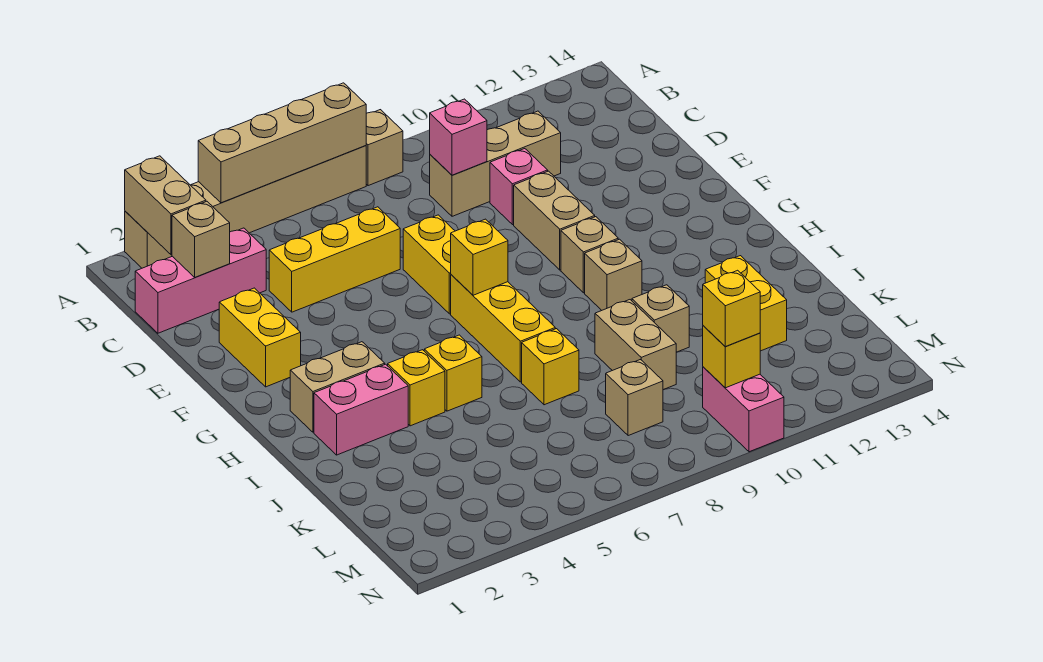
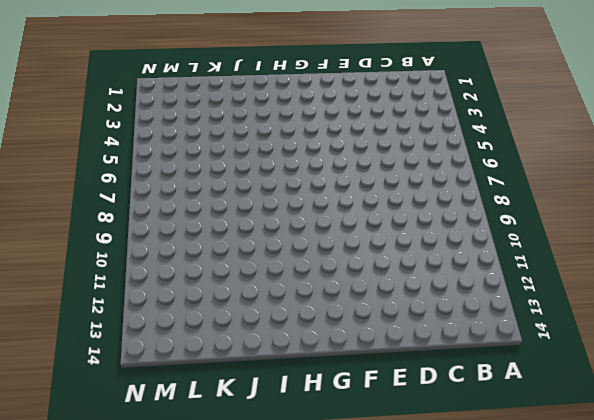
none -> tan brick A2:A7 level 1
none -> tan brick A8 level 1
none -> pink brick C1:C3 level 1

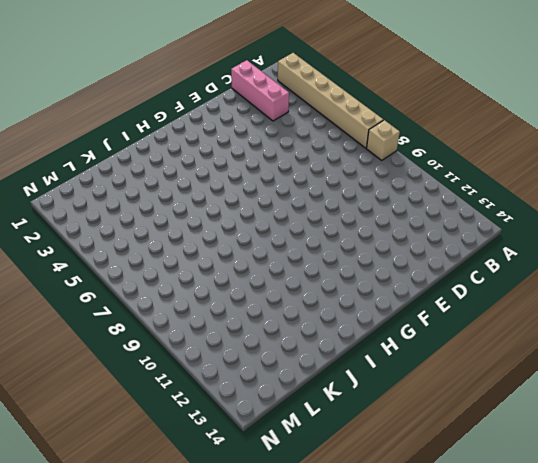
none -> tan brick C9:C11 level 1
none -> yellow brick D4:D6 level 1
none -> pink brick D10 level 1

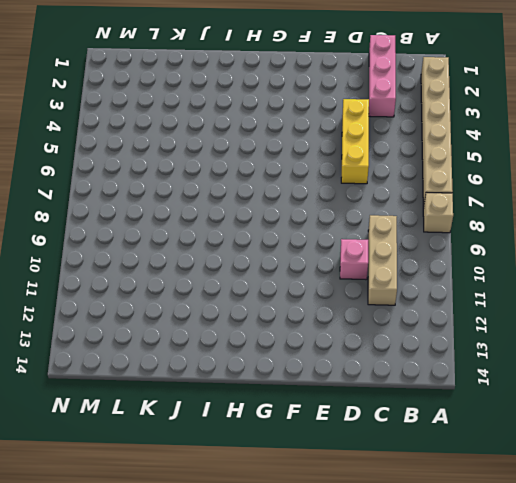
none -> yellow brick E2:F2 level 1
none -> yellow brick E7:F7 level 1
none -> tan brick E10:F10 level 1

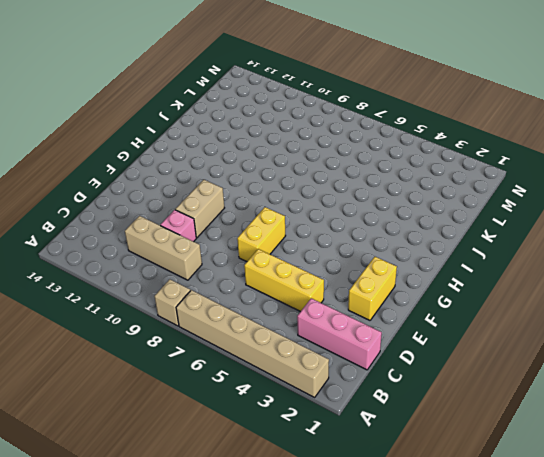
none -> yellow brick G7:I7 level 1
none -> tan brick G10 level 1
none -> tan brick H2:H3 level 1

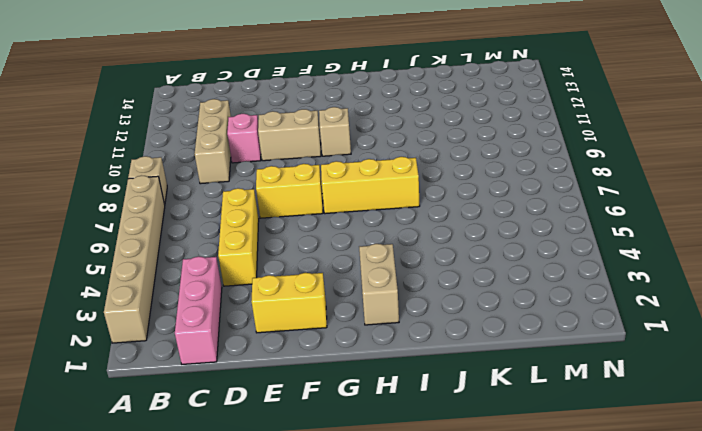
none -> tan brick H10 level 1
none -> pink brick I2:I3 level 1
none -> yellow brick I4 level 1

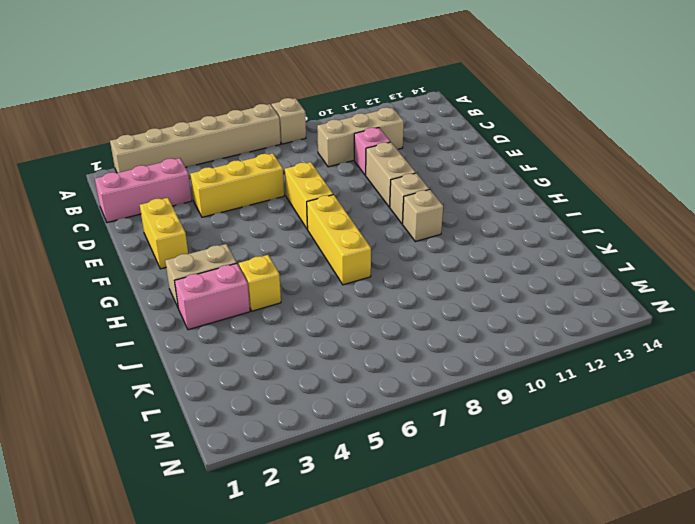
none -> yellow brick I5 level 1
none -> yellow brick J7 level 1
none -> tan brick J9:K9 level 1

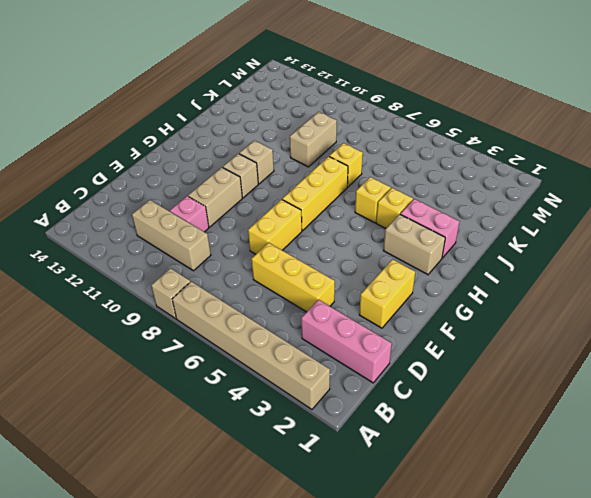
none -> tan brick J10 level 1
none -> yellow brick J12:K12 level 1
none -> tan brick L8 level 1

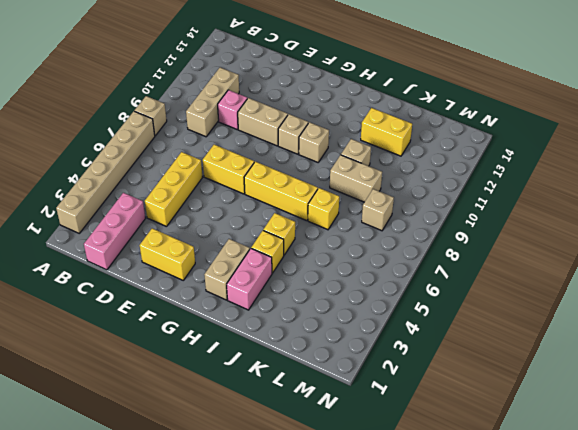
none -> pink brick M10:N10 level 1
none -> tan brick A2:B2 level 2
none -> tan brick A4:A7 level 2

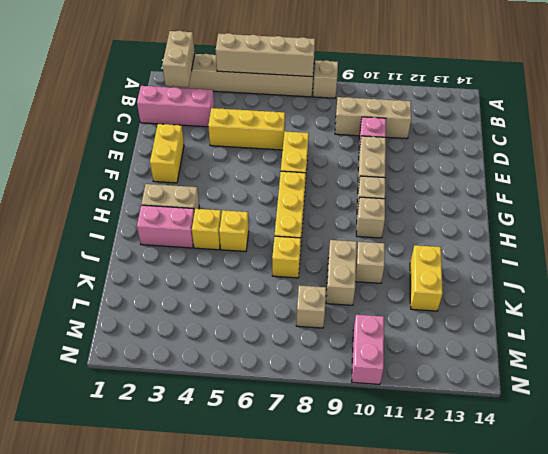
none -> tan brick C2 level 2
none -> pink brick C9 level 2
none -> yellow brick G7 level 2

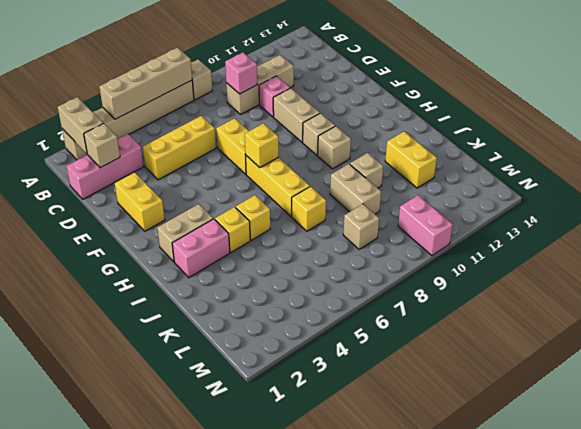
none -> yellow brick M10 level 2
none -> yellow brick M10 level 3

